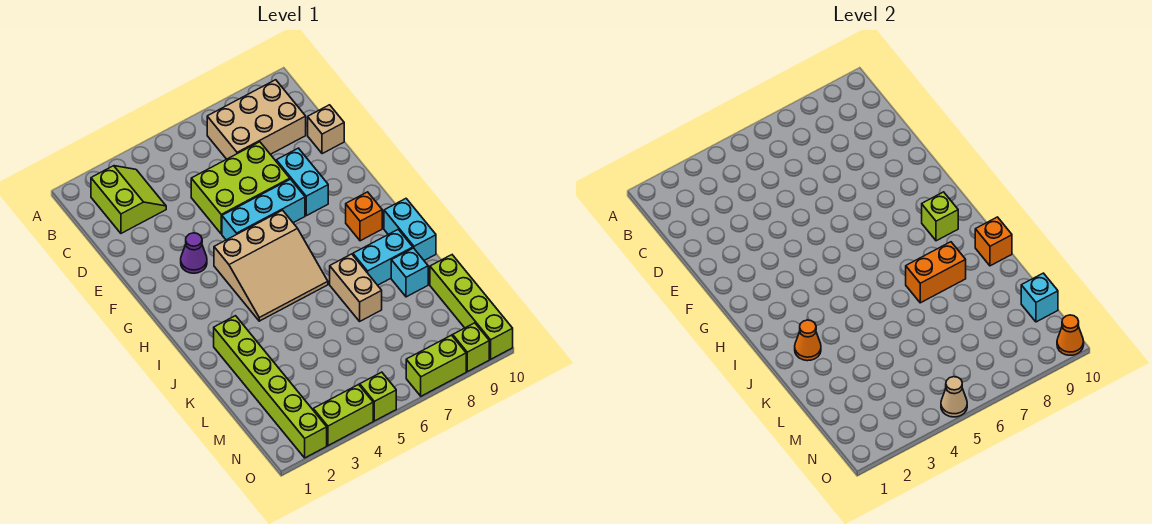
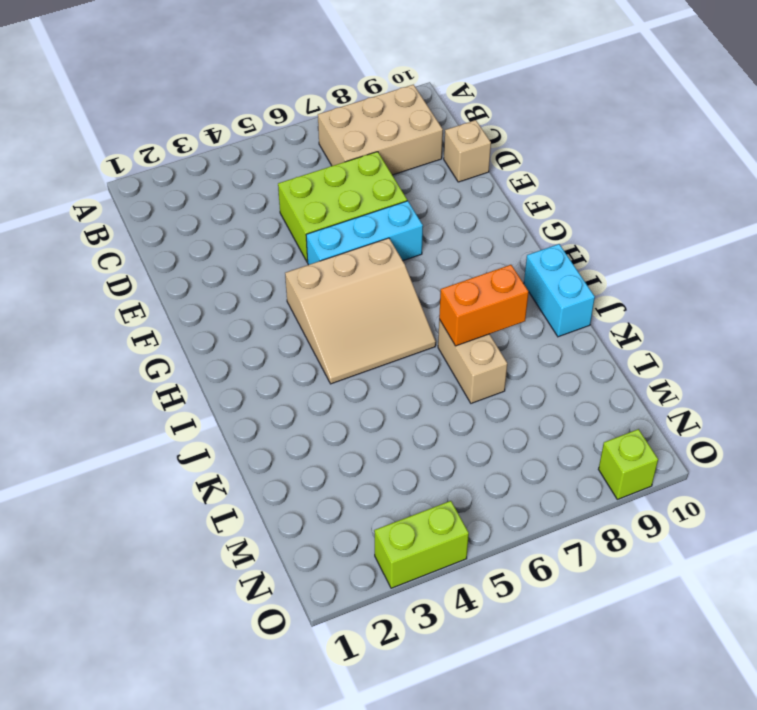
none -> lime slope B2:C3 level 1 top 2
none -> cyan brick E8:F8 level 1
none -> purple cone F3 level 1

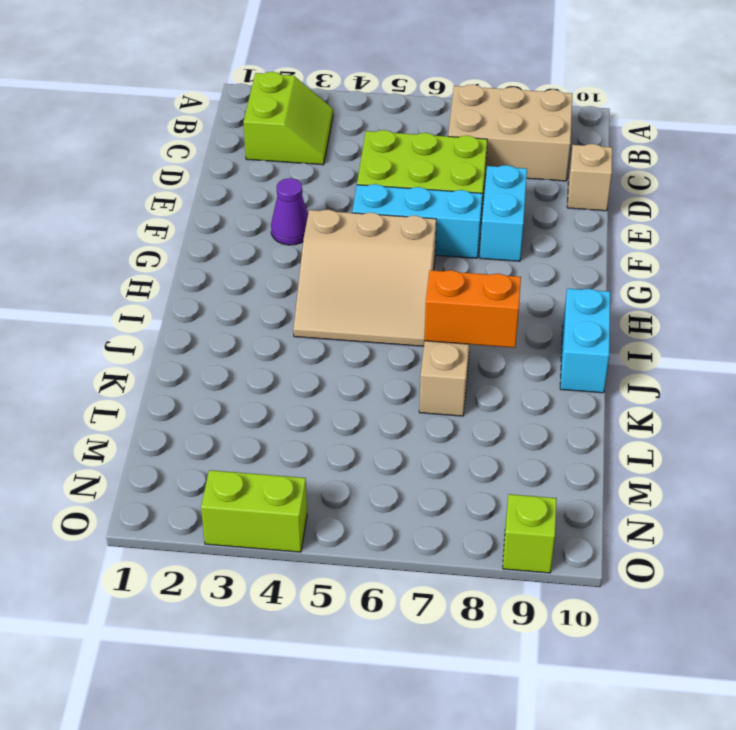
none -> orange brick H9 level 1
none -> lime brick J2:O2 level 1
none -> cyan brick J8:J9 level 1

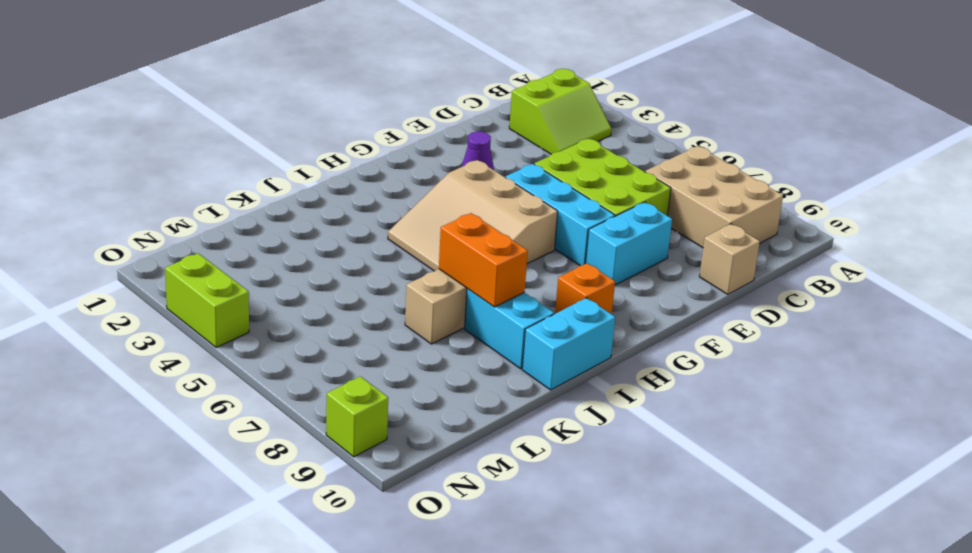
none -> lime brick J2:O2 level 1
none -> cyan brick K9 level 1
none -> lime brick L10:O10 level 1

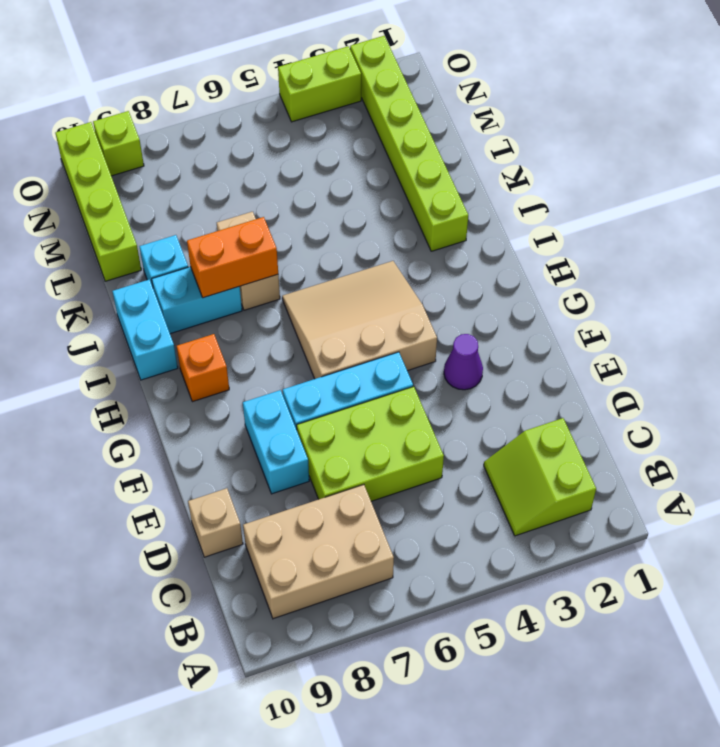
none -> lime brick O5 level 1
none -> lime brick O7:O8 level 1
none -> lime brick H9 level 2

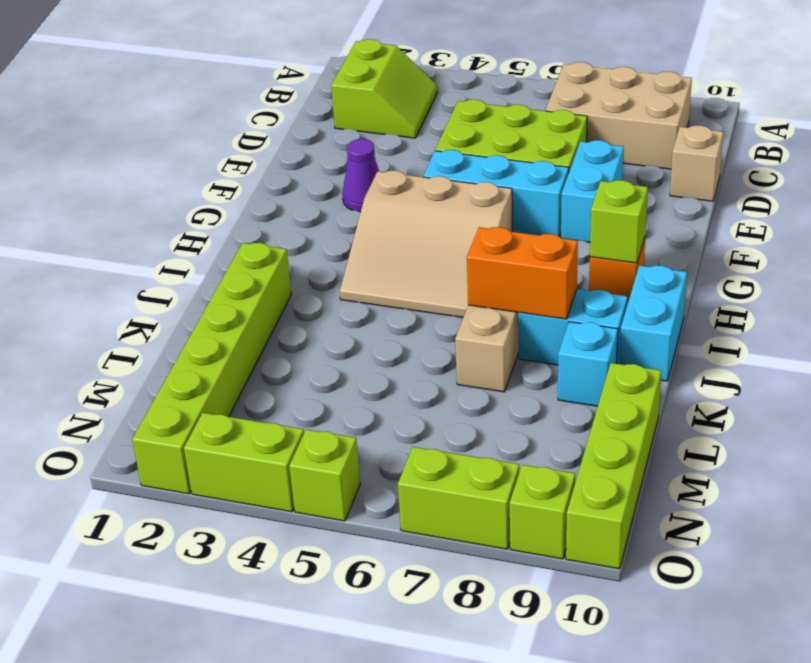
none -> orange cone J2 level 2
none -> orange brick J10 level 2
none -> cyan brick M10 level 2

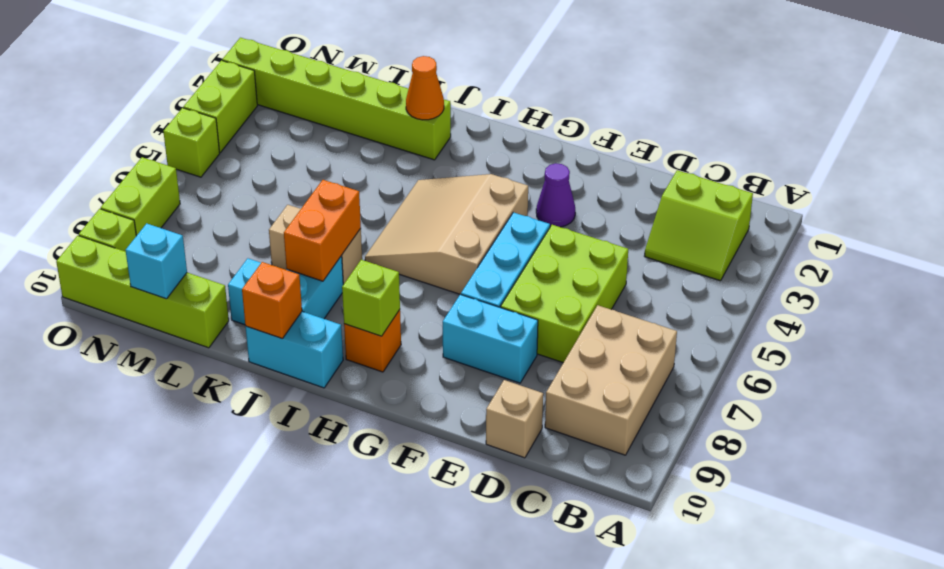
none -> tan cone O5 level 2
none -> orange cone O10 level 2

